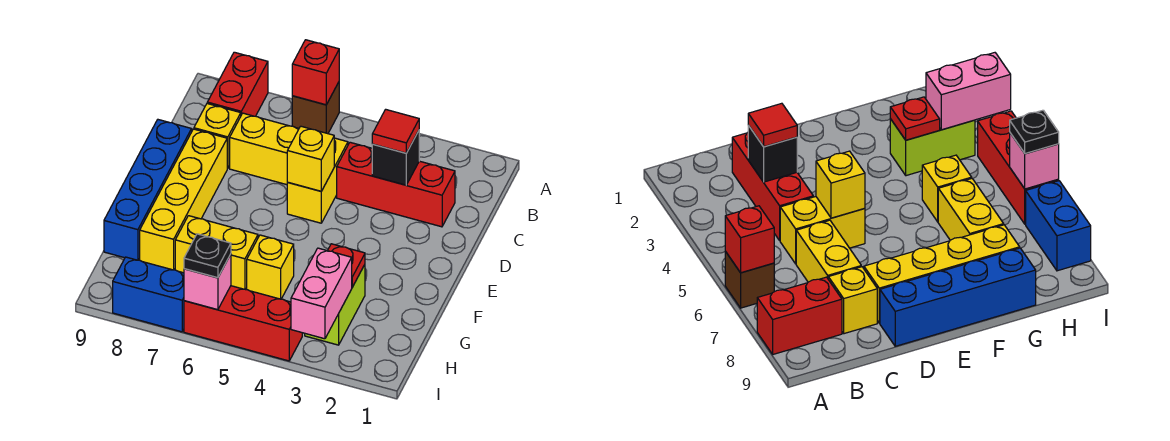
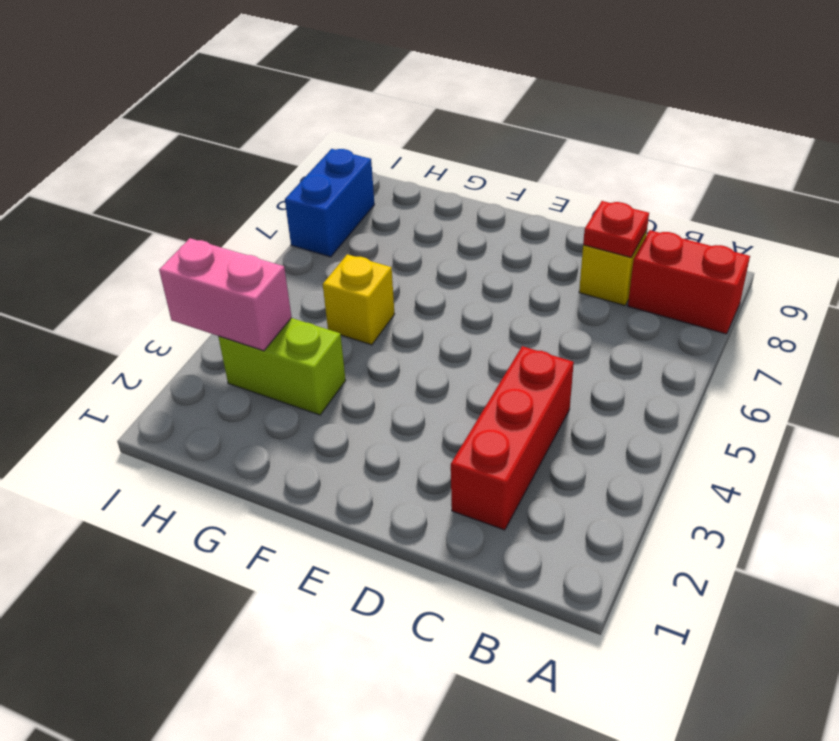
red plate C8 level 2 -> red plate G3 level 2
none -> brown brick A6 level 1
none -> yellow brick C5:D5 level 1
none -> yellow brick C6:C7 level 1

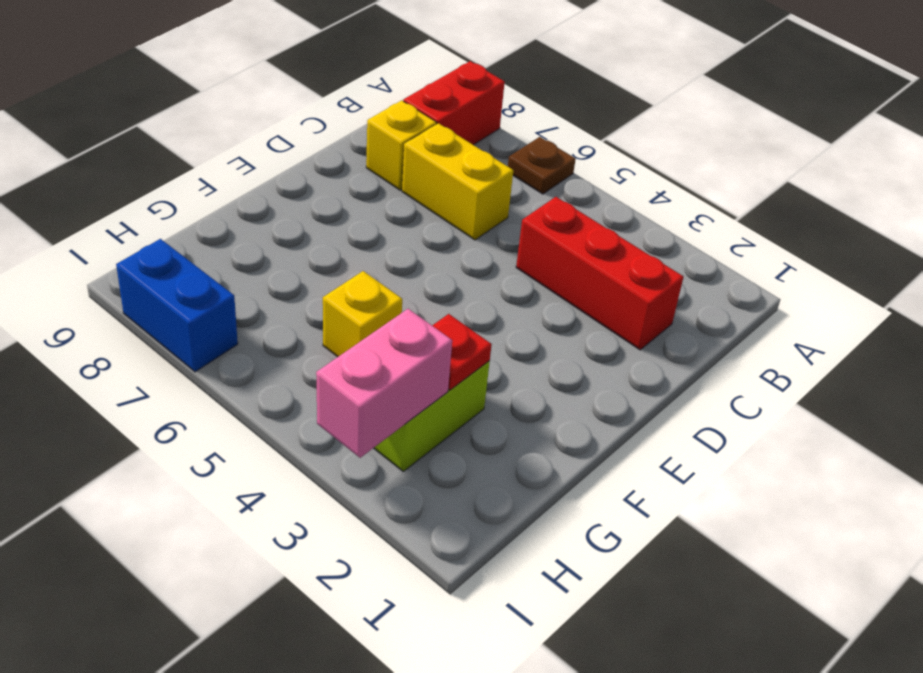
brown plate A6 level 1 -> brown brick A6 level 1
none -> yellow brick C5:D5 level 1
none -> yellow brick D8:G8 level 1
none -> blue brick D9:G9 level 1

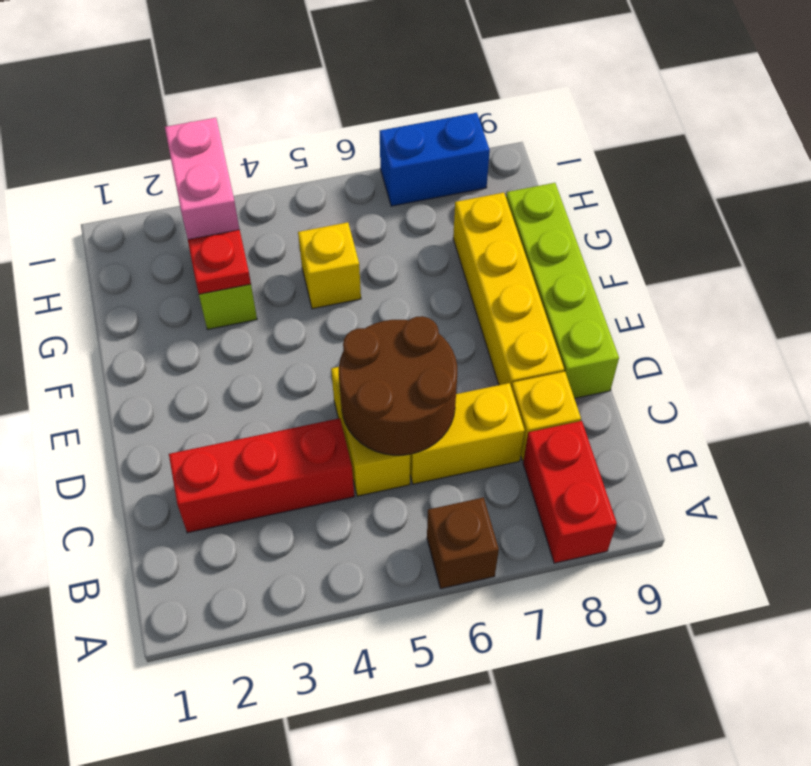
brown round brick C5:D6 level 2 -> yellow brick D5 level 2
lime brick D9:G9 level 1 -> blue brick D9:G9 level 1
none -> yellow brick G6:G7 level 1
none -> red brick I4:I6 level 1
none -> red brick A6 level 2

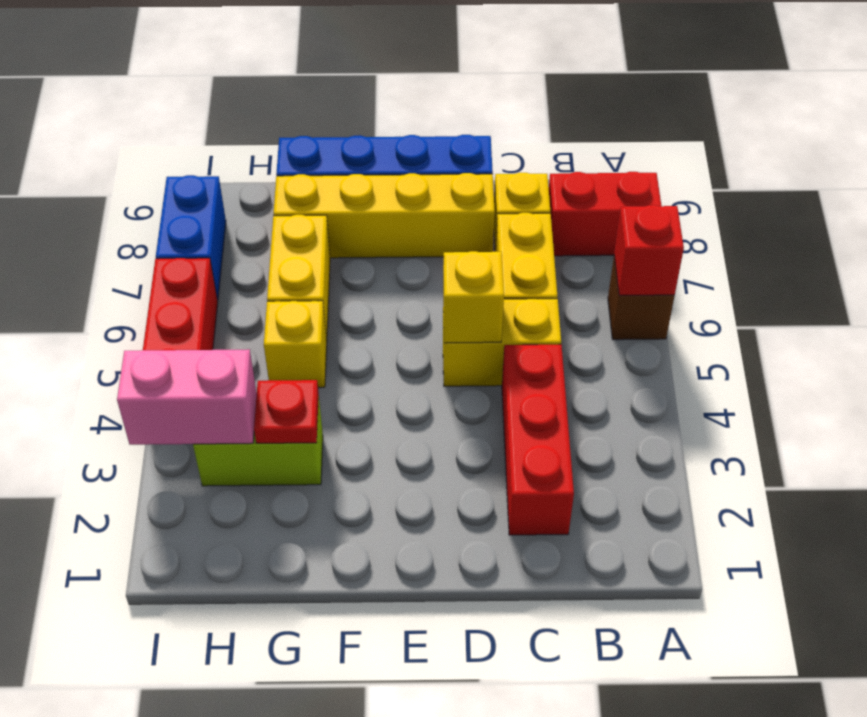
none -> black brick C3 level 2
none -> pink brick I6 level 2
none -> red tile C3 level 3

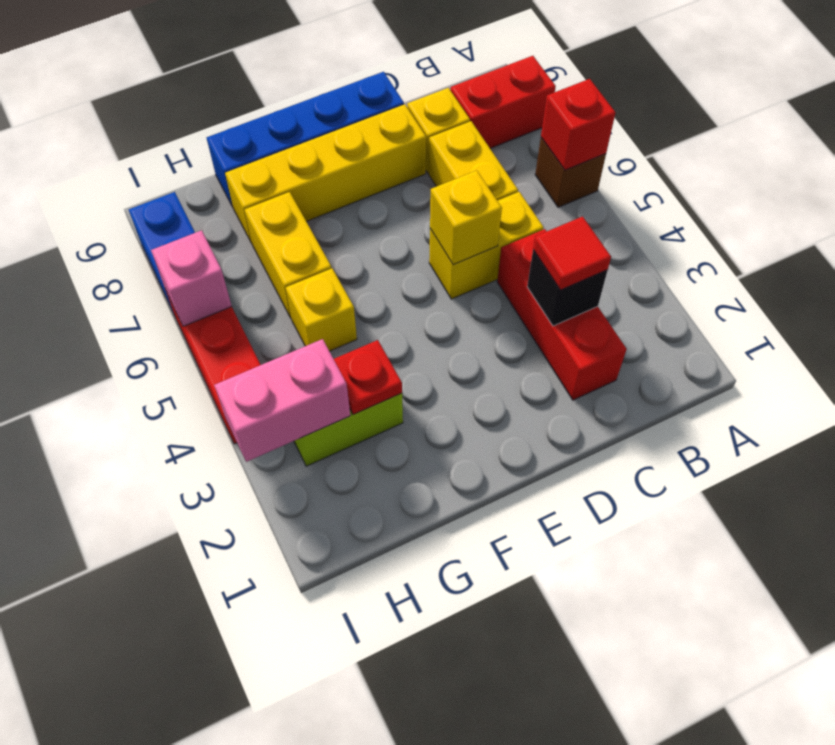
none -> black plate I6 level 3

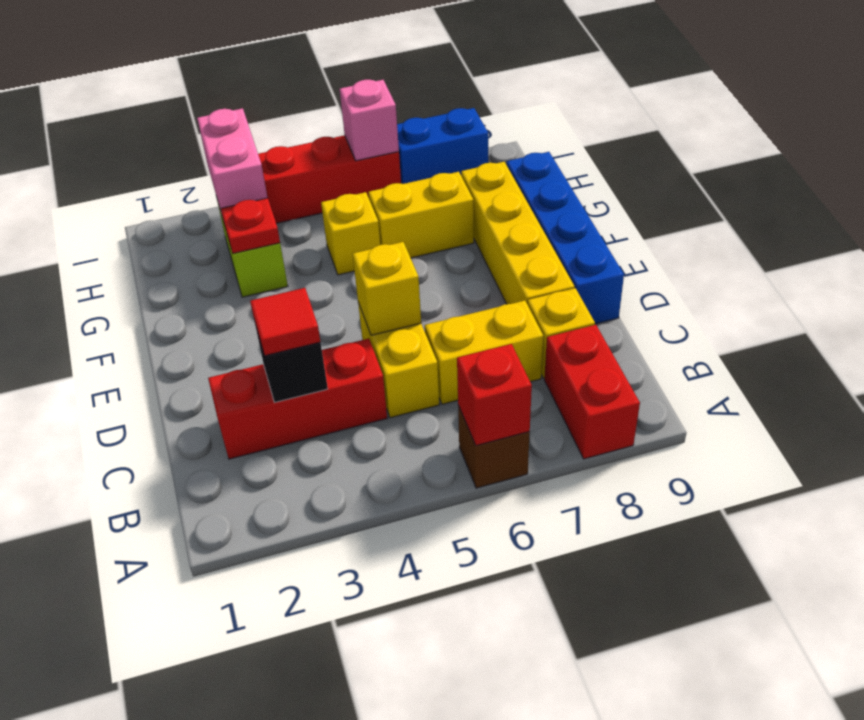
none -> black plate I6 level 3

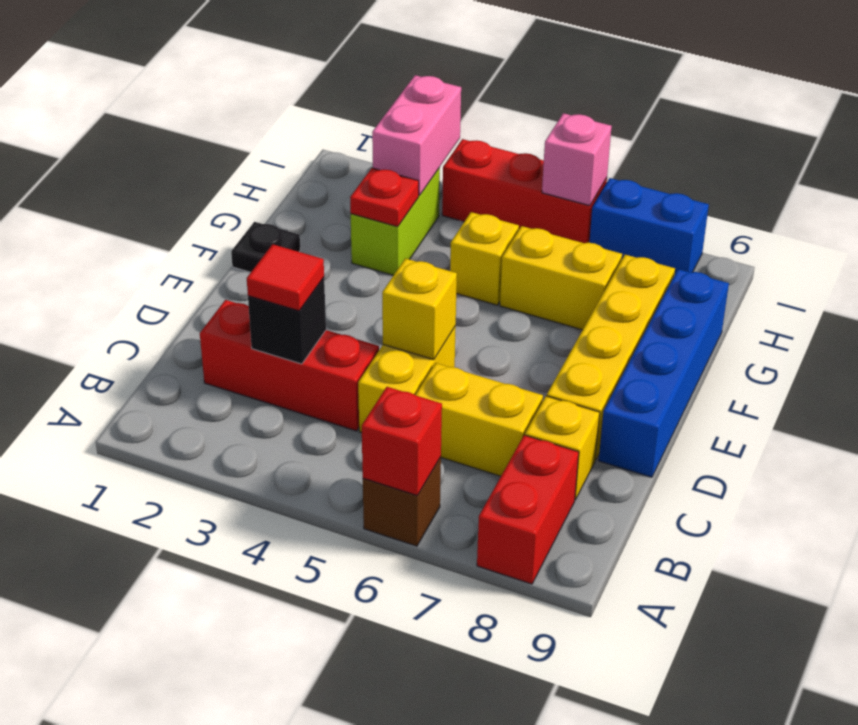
black plate F1 level 1 -> black plate I6 level 3

